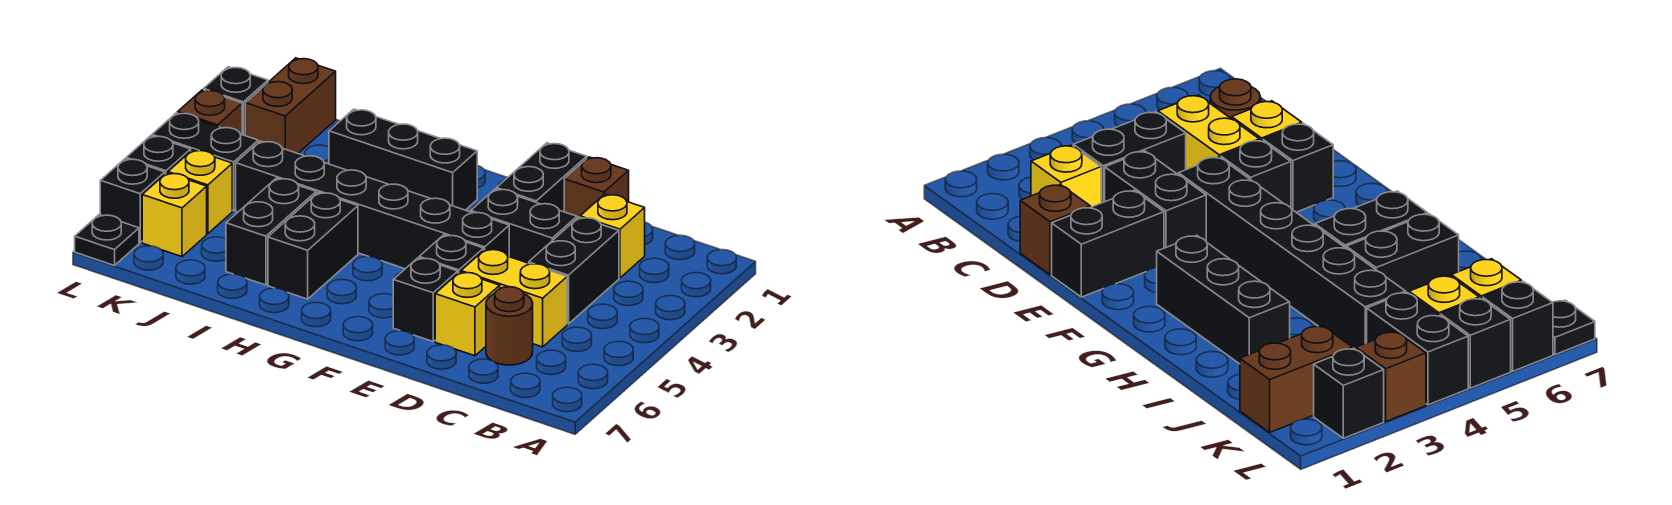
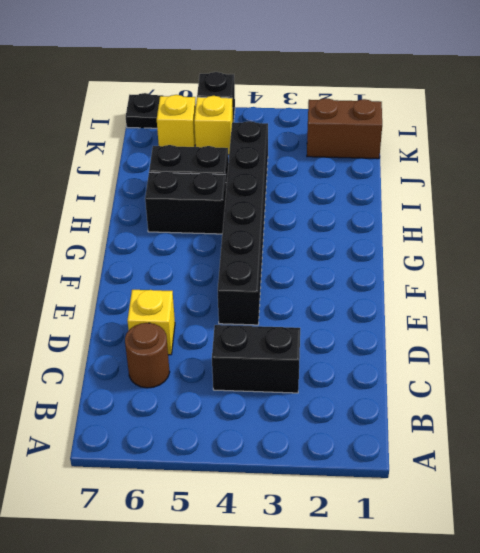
none -> yellow brick C2 level 1
none -> yellow brick C5:D5 level 1
none -> brown brick D1 level 1

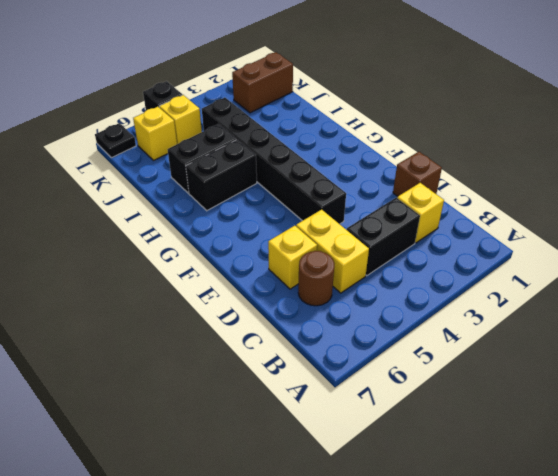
none -> black brick D3:E3 level 1
none -> black brick E1:E2 level 1
none -> black brick E5 level 1

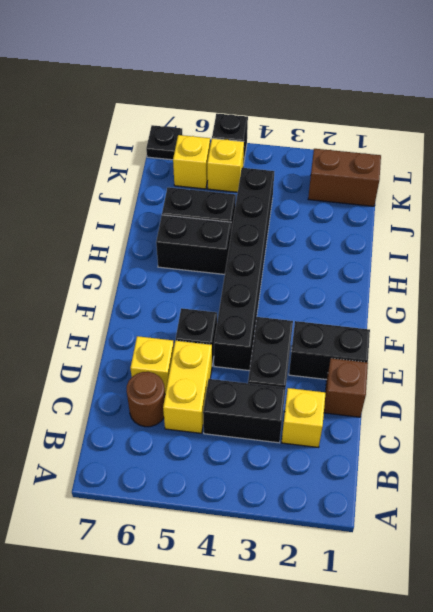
none -> black brick E6 level 1
none -> black brick G2:I2 level 1
none -> black brick K4:L4 level 1

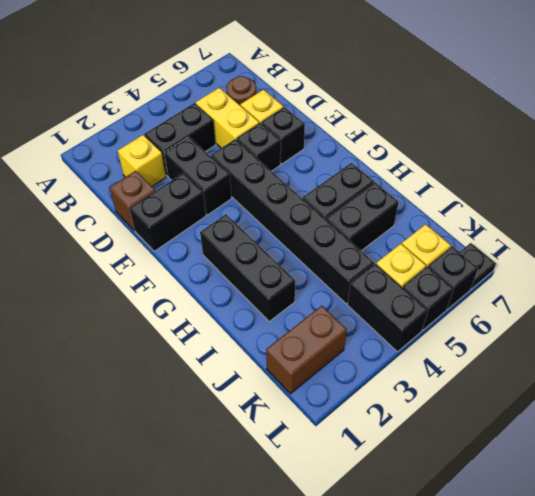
none -> black brick L2 level 1
none -> brown brick L3 level 1

